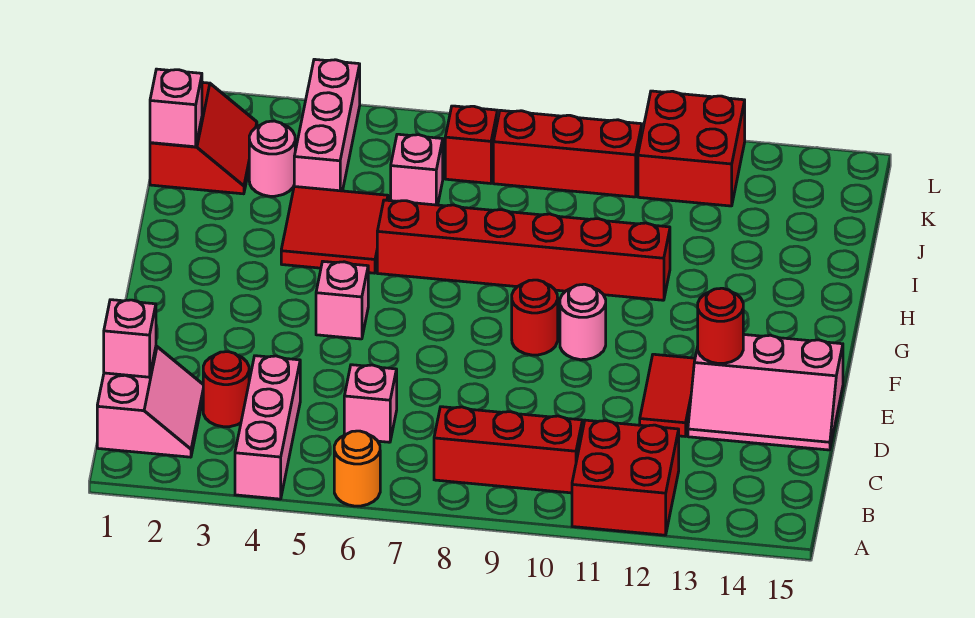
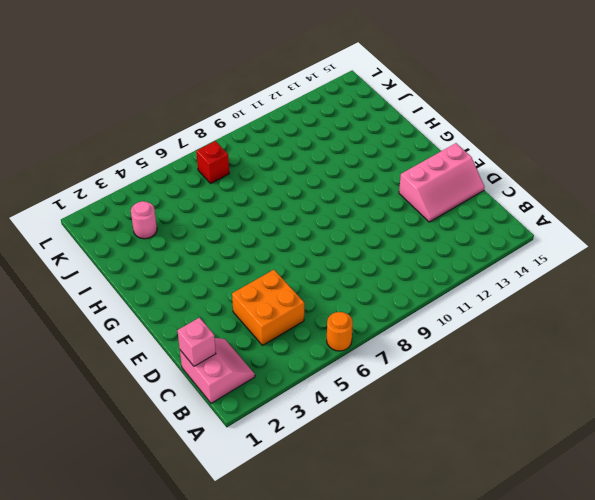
orange brick C4:D5 level 1 -> pink brick A4:C4 level 1
none -> red brick A11:B12 level 1
none -> red brick B8:B10 level 1
none -> red round brick C3 level 1

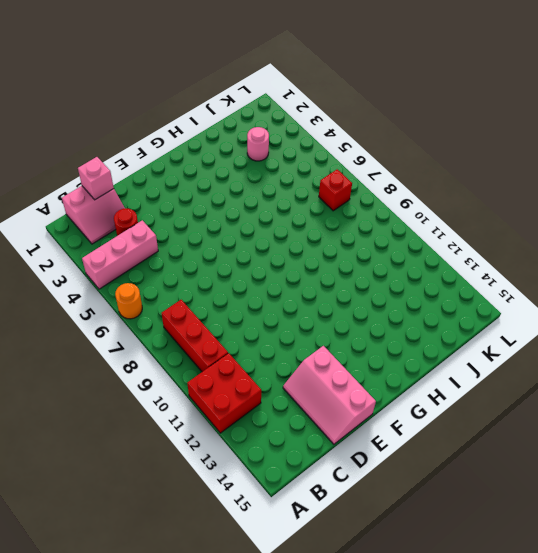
none -> pink brick C6 level 1
none -> red tile D12:E12 level 1
none -> pink brick F5 level 1

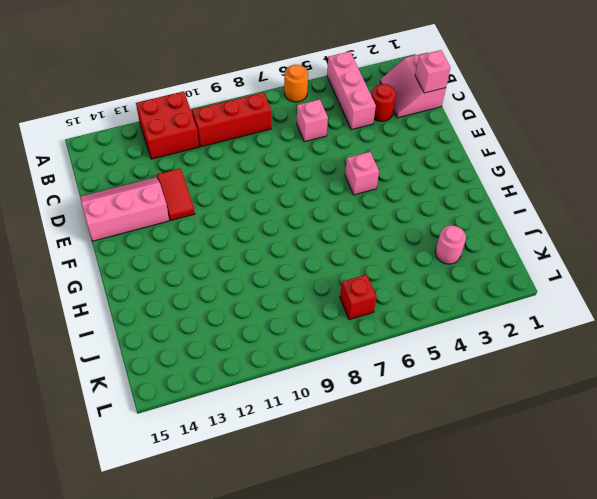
none -> red round brick F9 level 1
none -> pink round brick F10 level 1
none -> red tile H4:I5 level 1

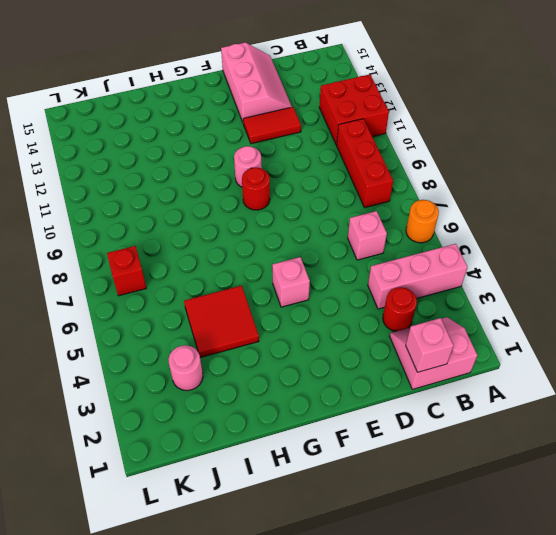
none -> red brick H6:H11 level 1
none -> red slope J1:K2 level 1 top 1
none -> pink brick J4:L4 level 1

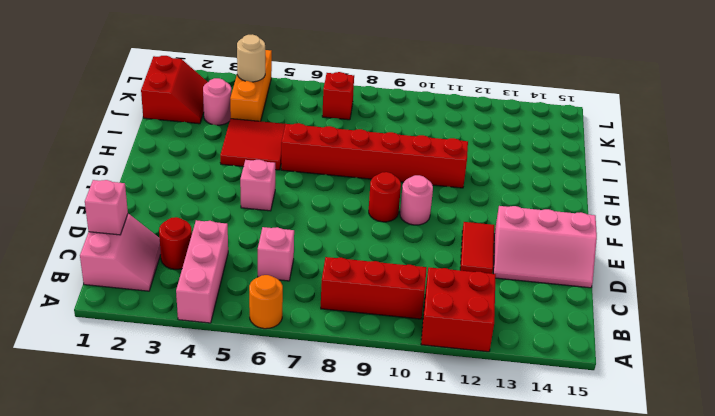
orange brick J4:L4 level 1 -> pink brick J4:L4 level 1
tan round brick K4 level 2 -> none
none -> pink brick J6 level 1
none -> red brick K8:K10 level 1
none -> red brick K11:L12 level 1

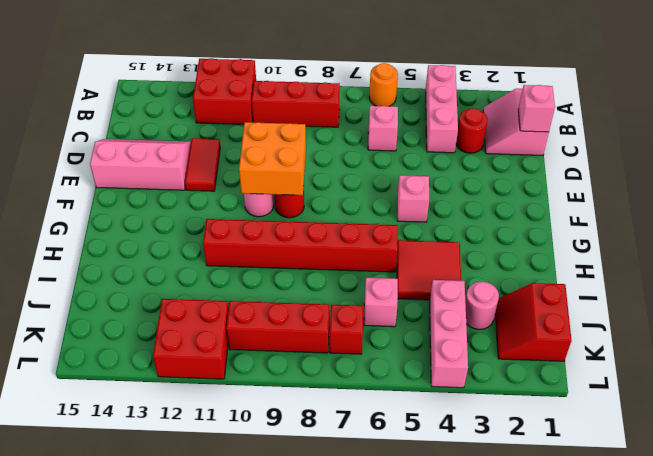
orange brick E9:F10 level 2 -> none
none -> red round brick E13 level 2
none -> pink brick J1 level 2

